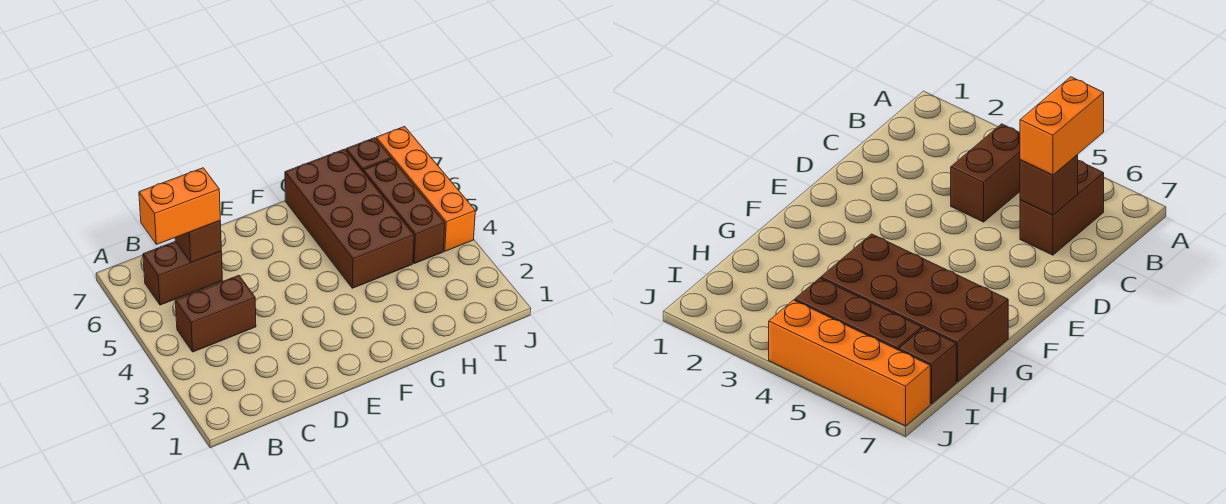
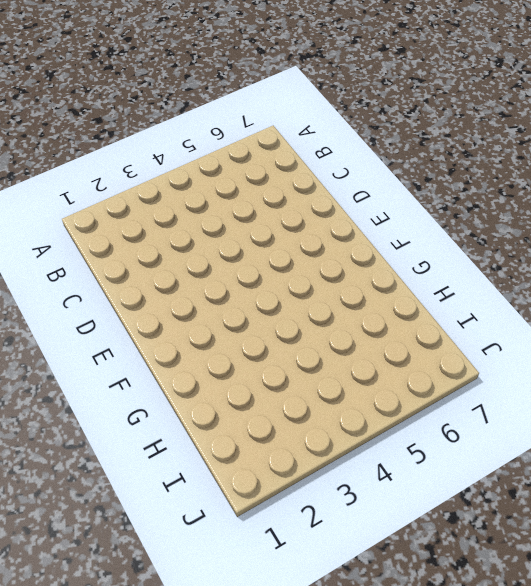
none -> brown brick B4:C4 level 1
none -> brown brick B6:C6 level 1

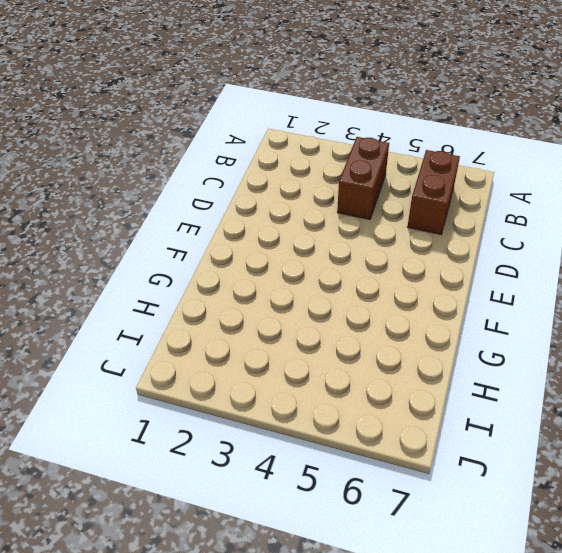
none -> brown brick G4:H7 level 1
none -> brown brick I4:I6 level 1

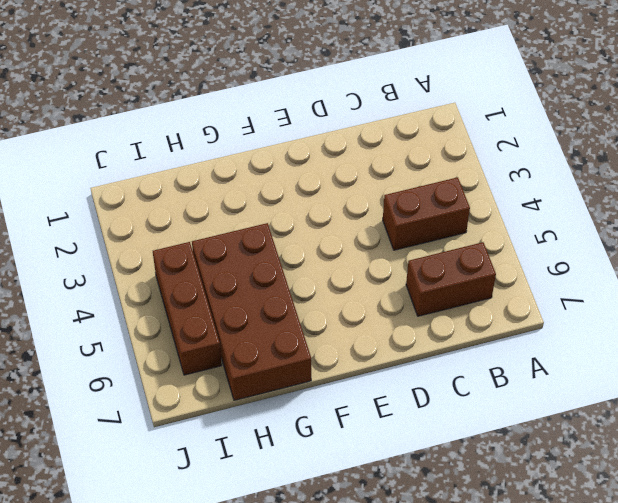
none -> brown brick I7 level 1
none -> orange brick J4:J7 level 1

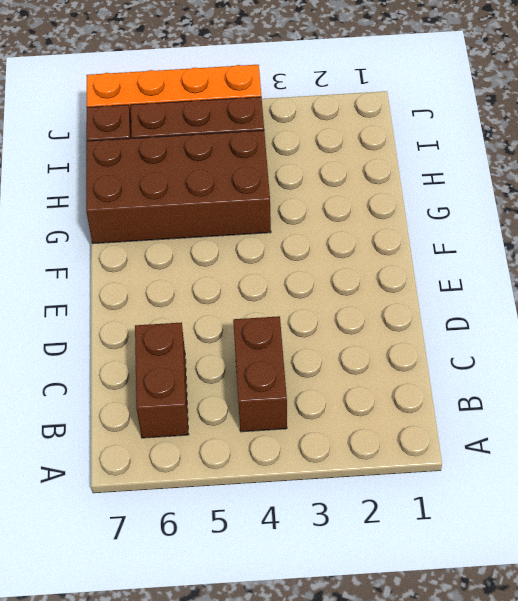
none -> brown brick C6 level 2
none -> orange brick B6:C6 level 3

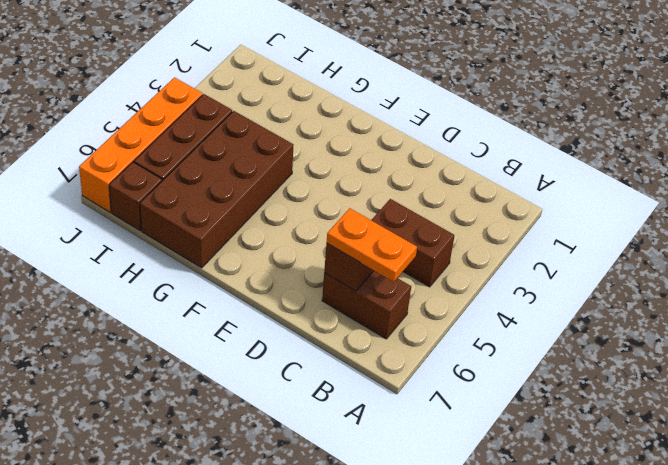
orange plate B6:C6 level 3 -> orange brick B6:C6 level 3

